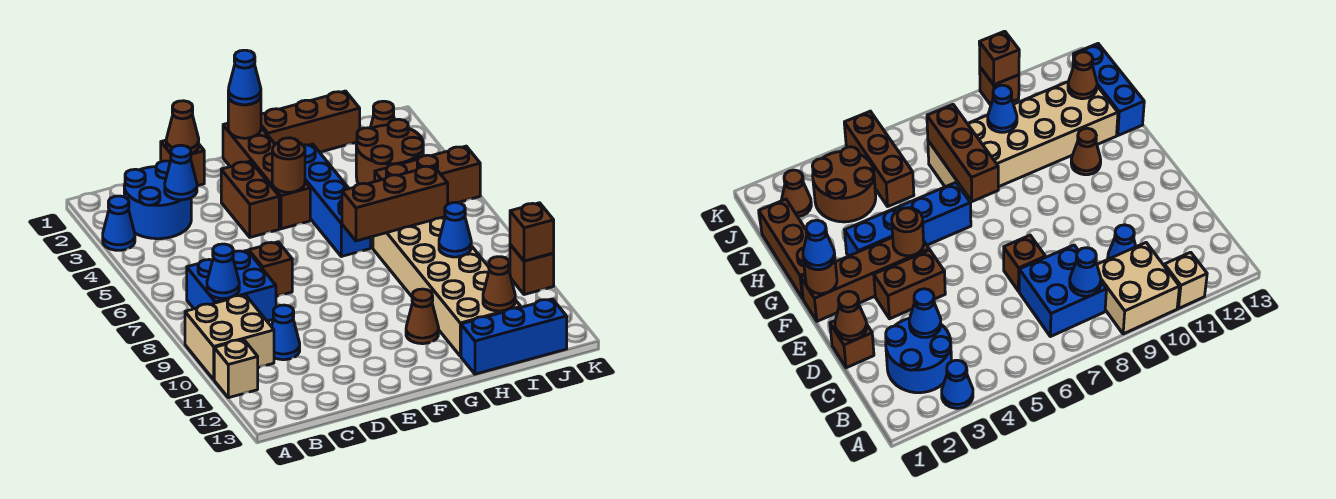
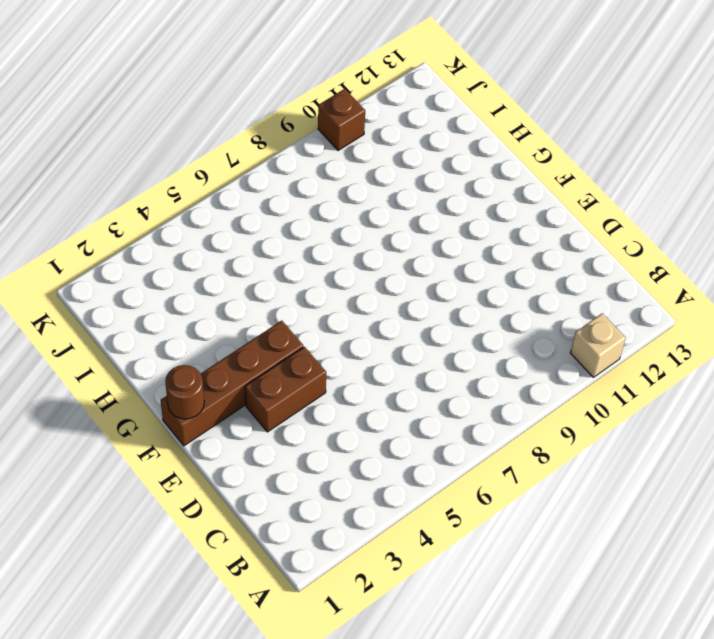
none -> blue cone A3 level 1
none -> tan brick A9:B10 level 1
none -> blue round brick B2:C3 level 1

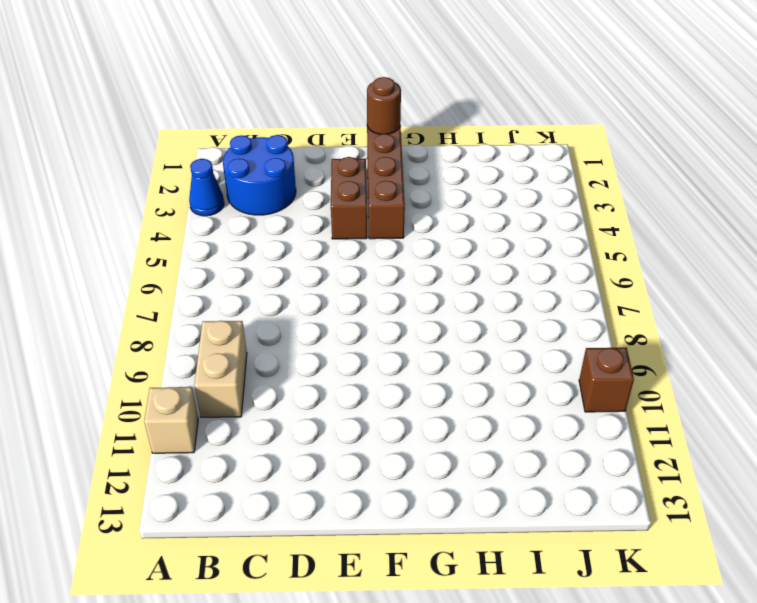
tan brick B9:B10 level 1 -> tan brick A9:B10 level 1
none -> blue brick B7:C8 level 1
none -> blue cone C10 level 1
none -> brown brick D1 level 1

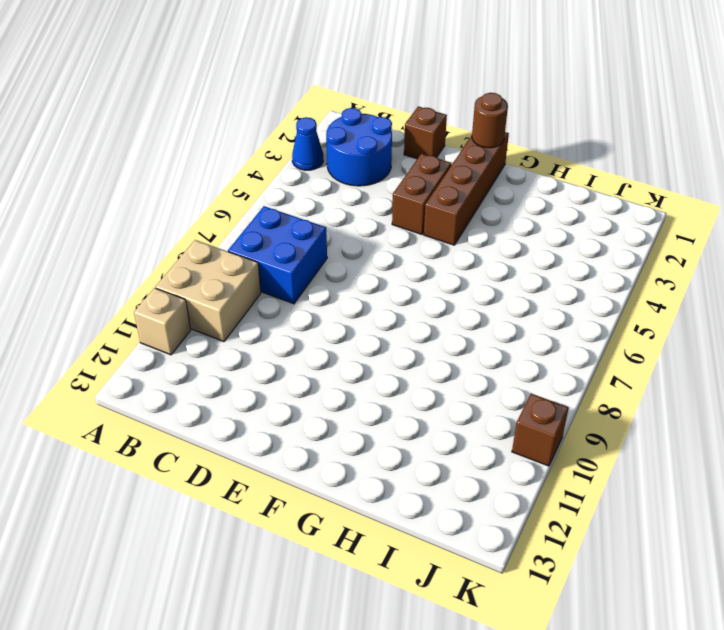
none -> blue cone C10 level 1
none -> brown brick D7 level 1
none -> brown brick G1:I1 level 1

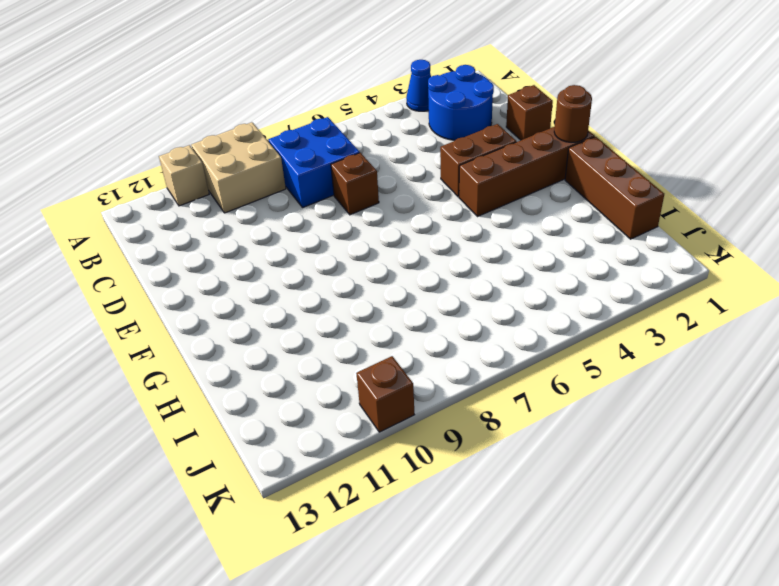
none -> blue cone C10 level 1
none -> blue brick G3:G6 level 1
none -> brown cone G11 level 1

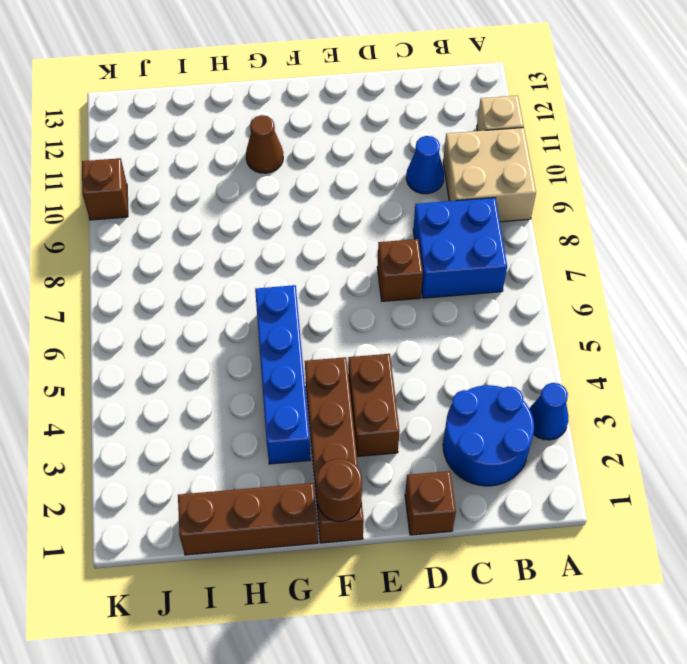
none -> tan brick H7:I12 level 1
none -> blue brick H13:J13 level 1
none -> brown round brick I3:J4 level 1

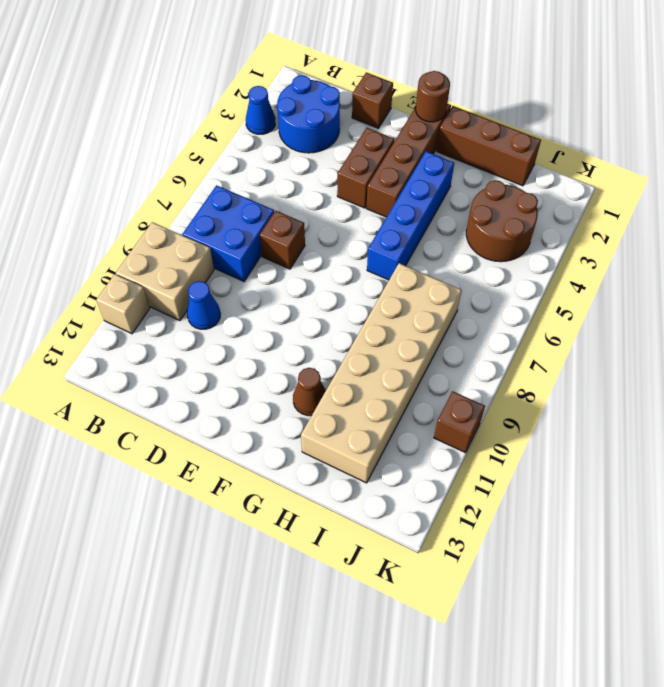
none -> blue brick H13:J13 level 1
none -> brown brick I5:K5 level 1
none -> brown cone J2 level 1

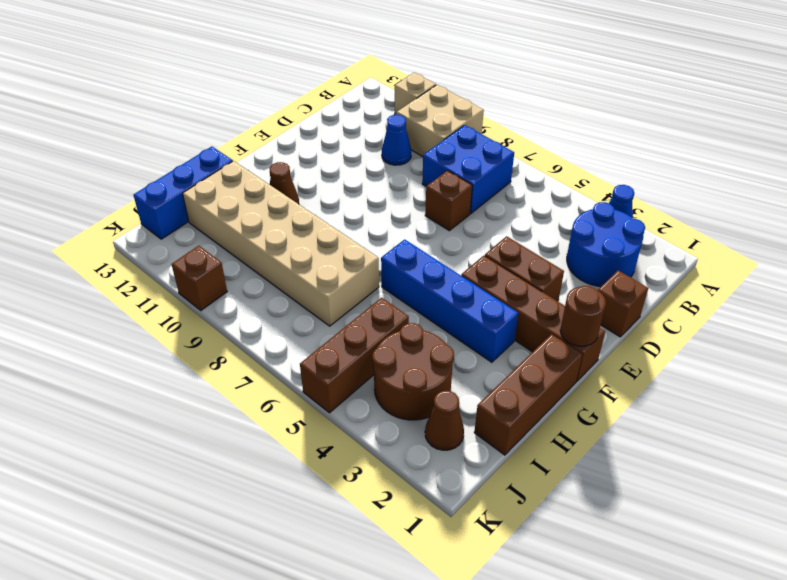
none -> blue cone B8 level 2
none -> blue cone C3 level 2
none -> brown cone D1 level 2

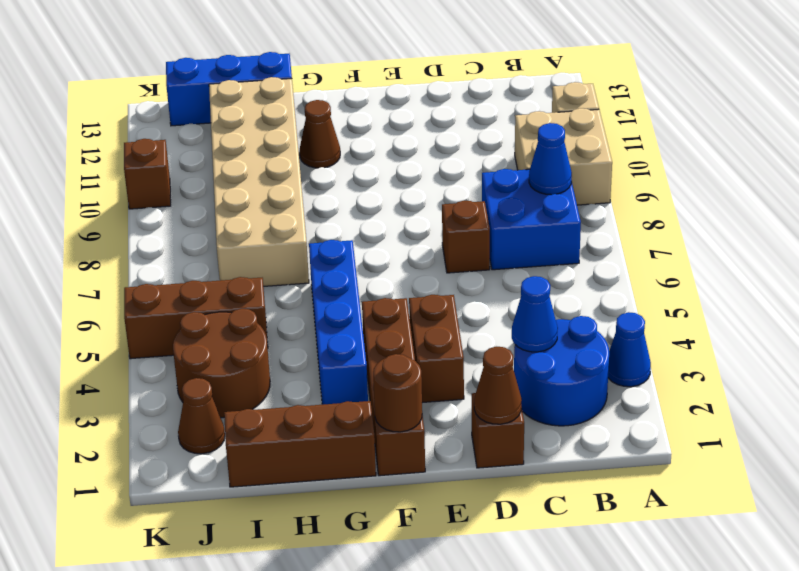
none -> blue cone C10 level 1
none -> brown round brick F4 level 2
none -> brown brick G7:I7 level 2

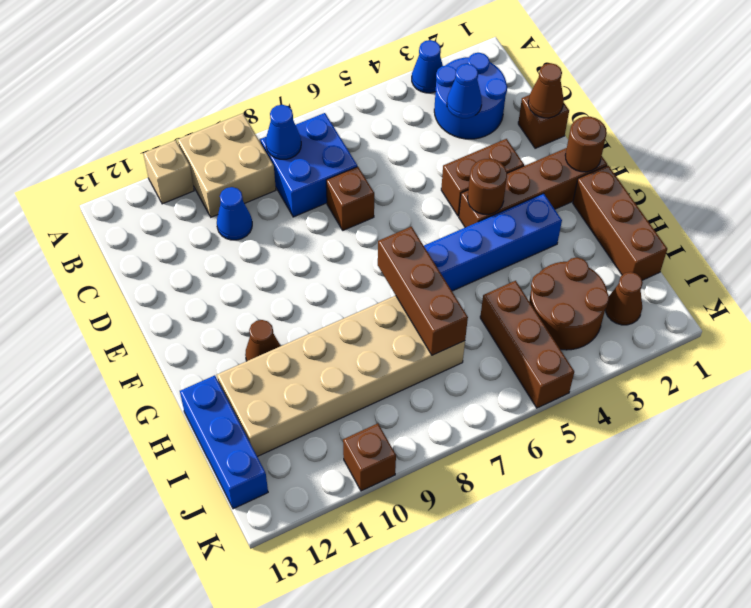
none -> blue cone I9 level 2
none -> brown cone I12 level 2
none -> brown brick K10 level 2

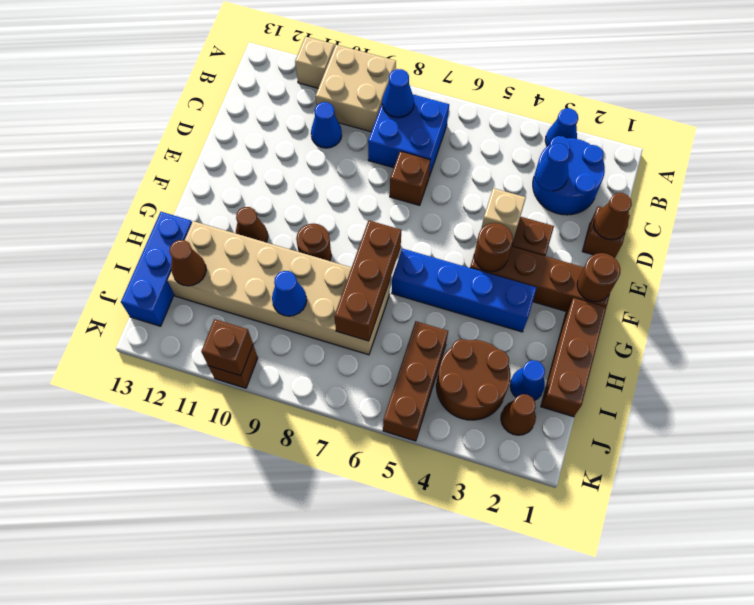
tan brick E4 level 2 -> none
brown round brick G9 level 1 -> none
blue cone I2 level 1 -> blue cone F1 level 3

